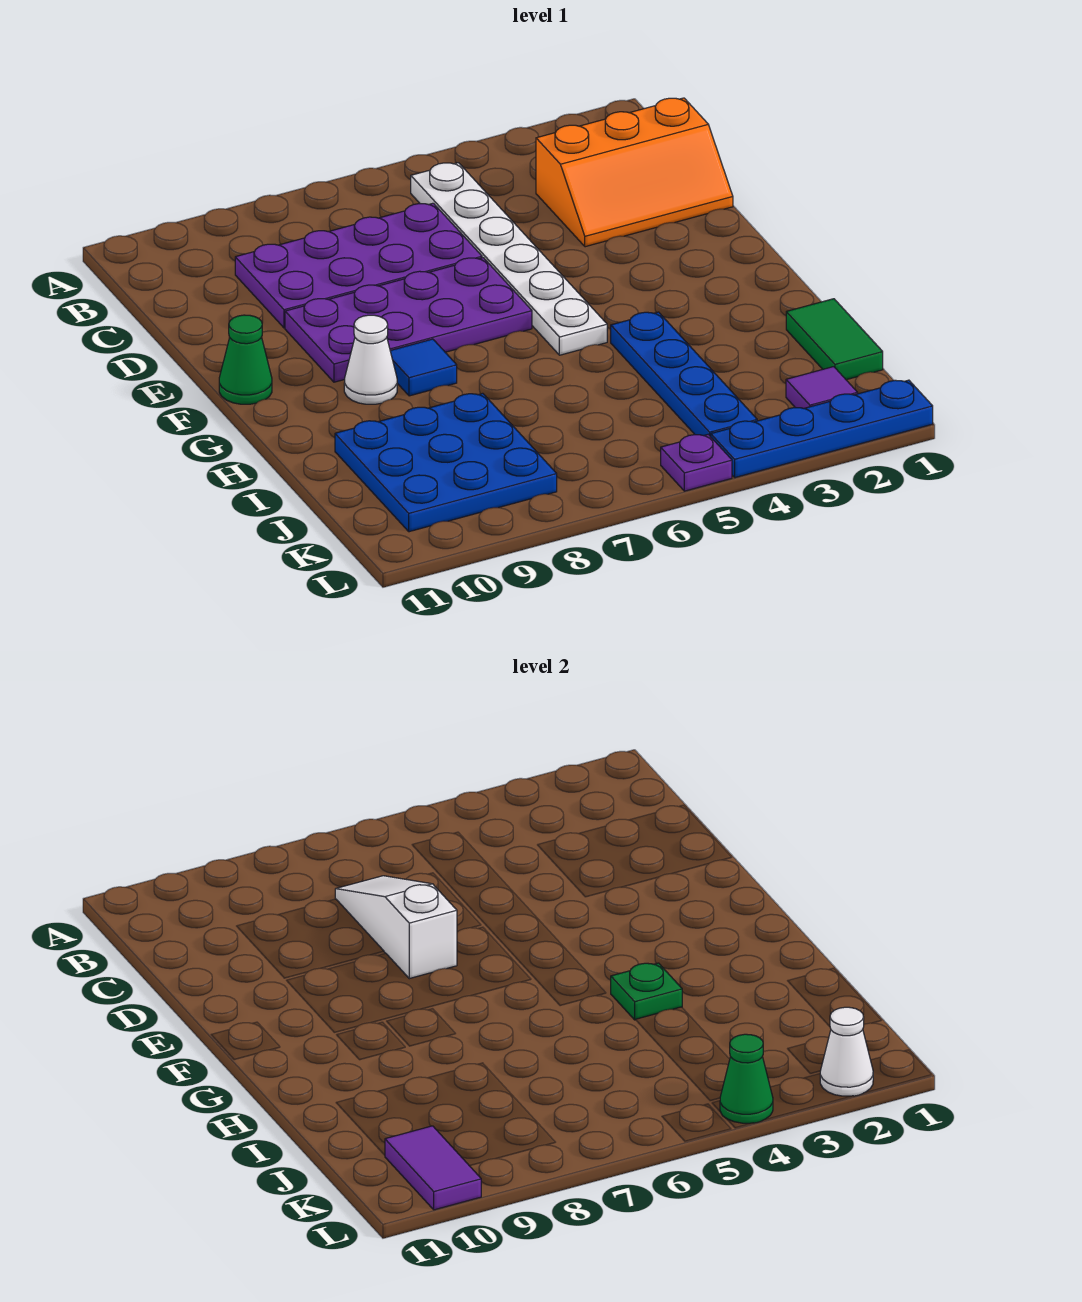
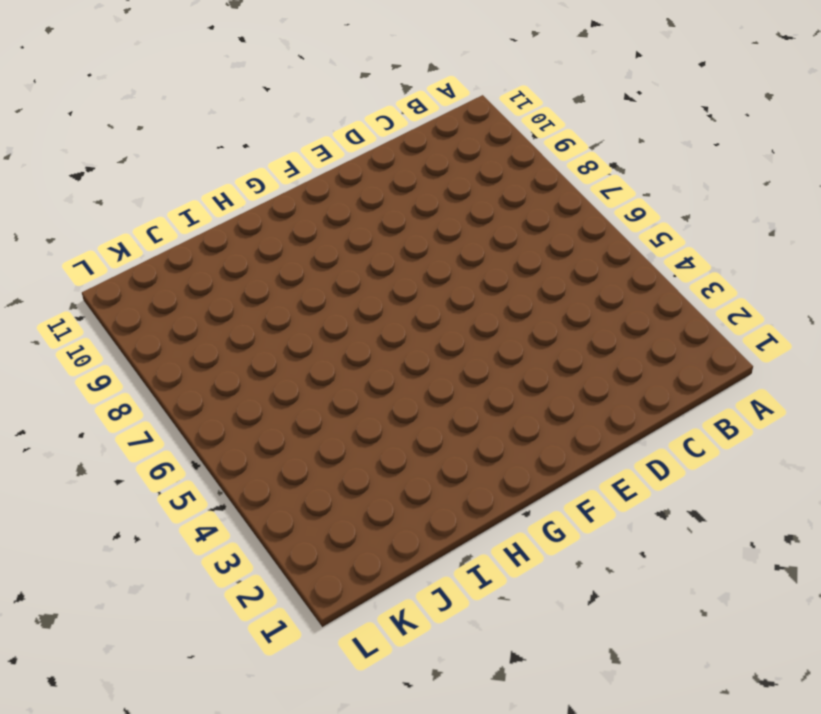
none -> white plate B5:G5 level 1
none -> orange slope C1:D3 level 1 top C
none -> purple plate C6:D9 level 1

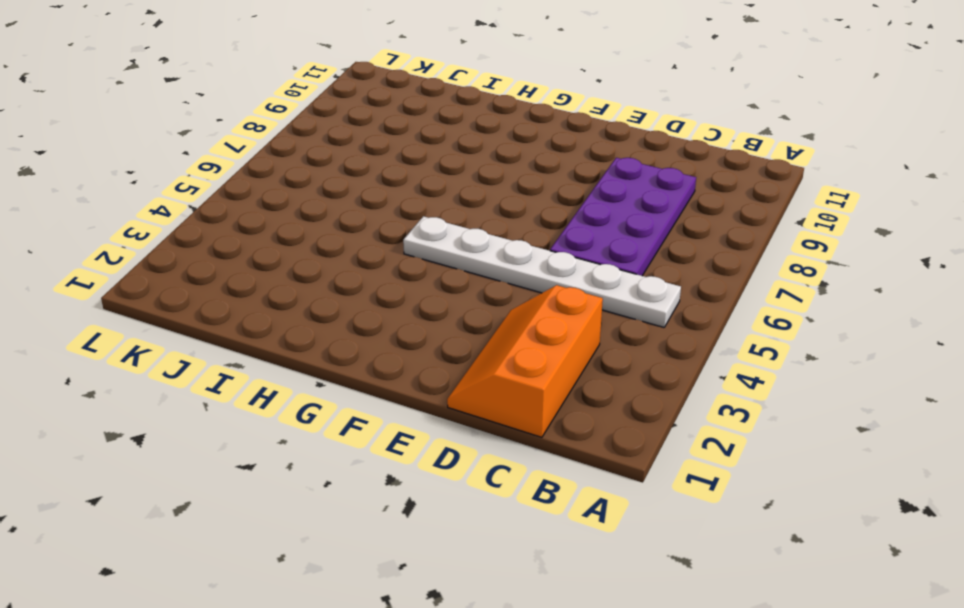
none -> purple plate E6:F9 level 1
none -> green cone F11 level 1
none -> blue tile G8 level 1

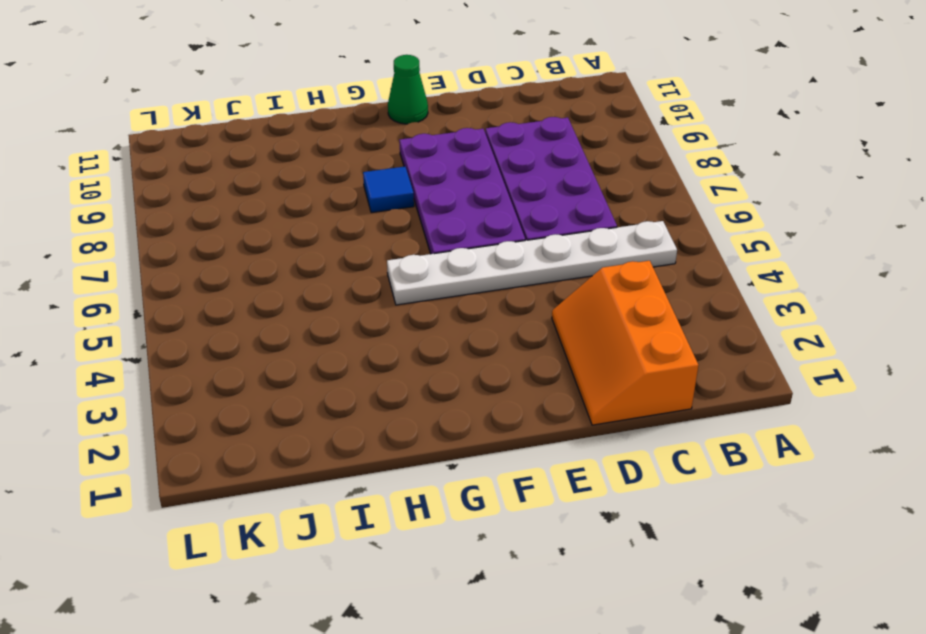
none -> white cone G9 level 1
none -> blue plate H4:K4 level 1
none -> green tile I1:J1 level 1

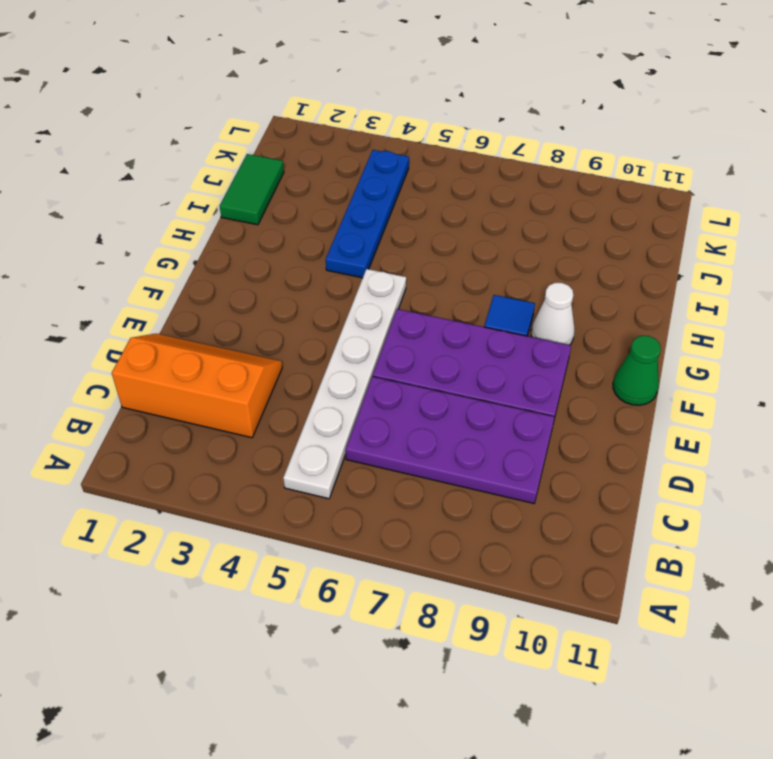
none -> blue plate I8:K10 level 1
none -> purple tile K2 level 1
none -> blue plate L1:L4 level 1

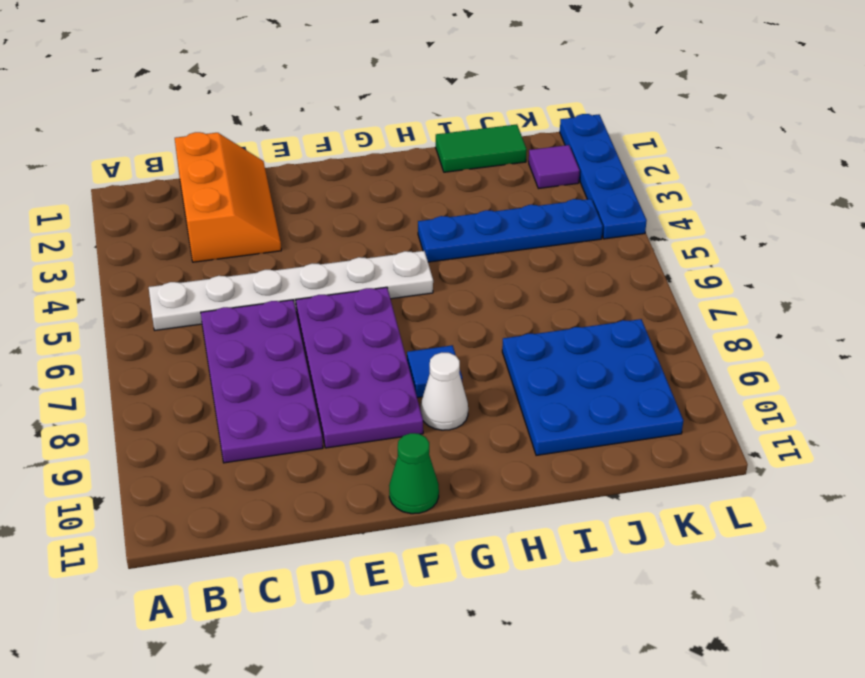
none -> purple plate L5 level 1
none -> white slope C7:E7 level 2 top E
none -> green plate H4 level 2

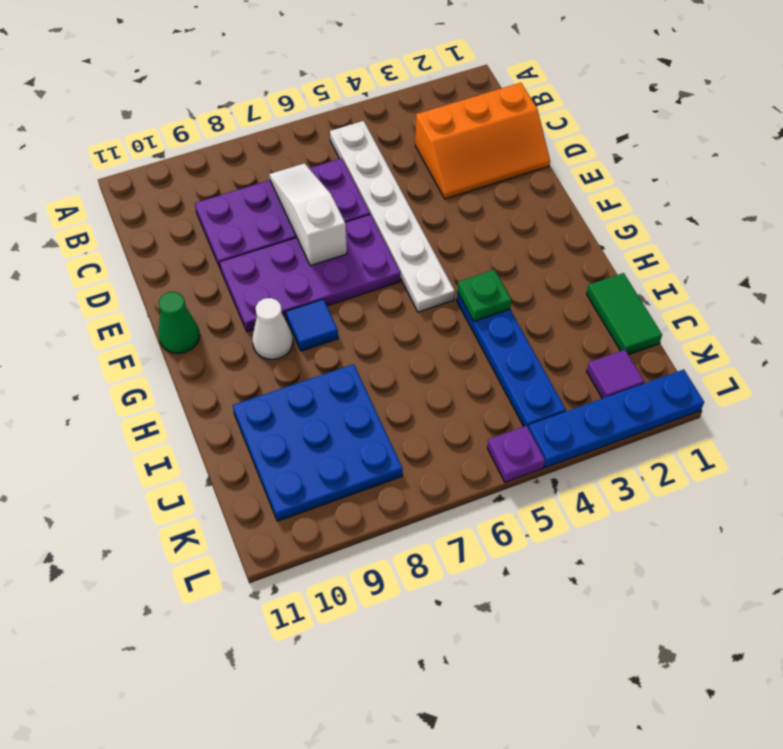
none -> purple tile K10:L10 level 2
none -> white cone L2 level 2
none -> green cone L4 level 2

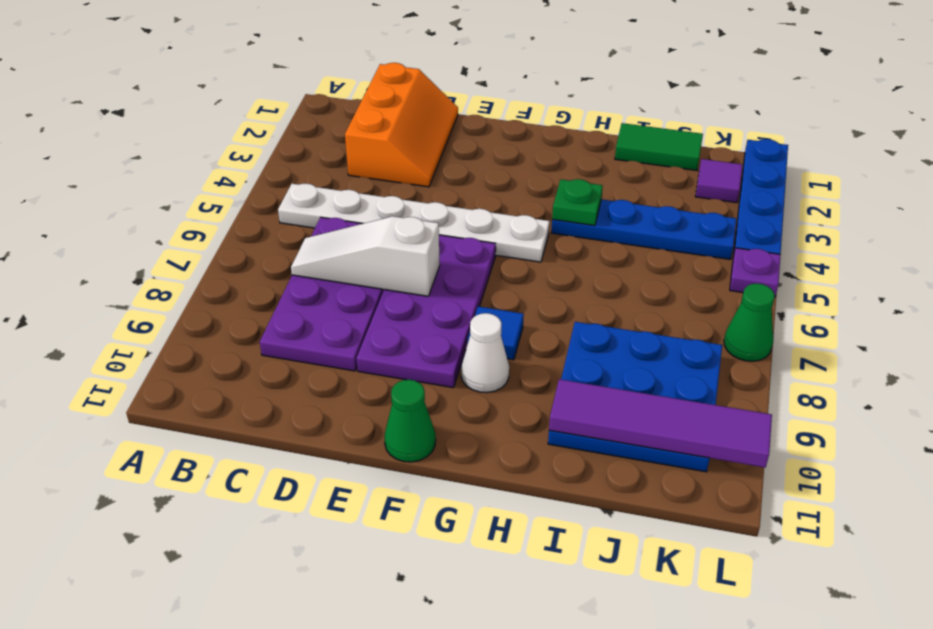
purple tile I10:L10 level 2 -> purple tile K10:L10 level 2
green cone L7 level 1 -> green cone L4 level 2
none -> white cone L2 level 2

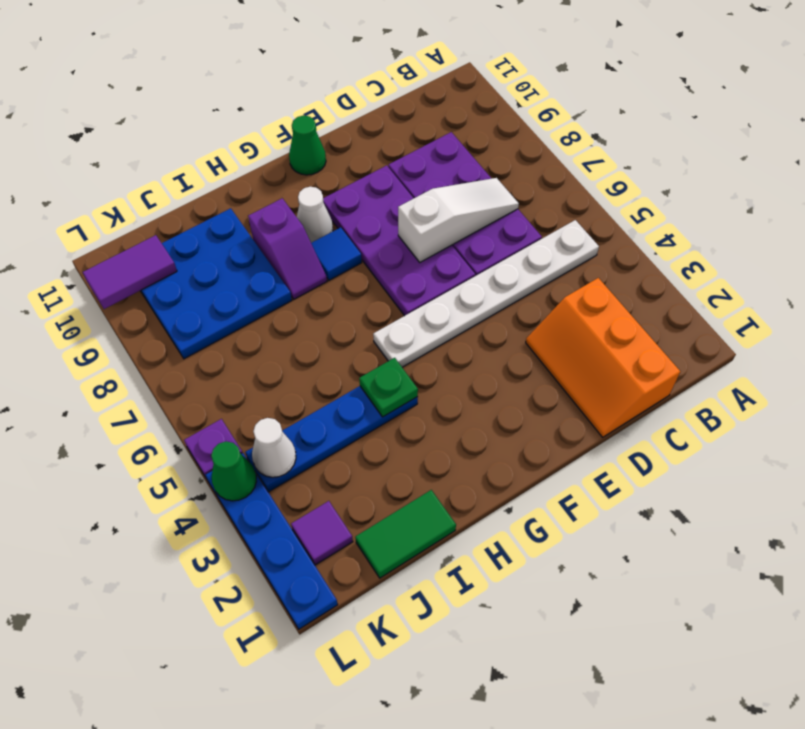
purple slope H8:H9 level 1 top 9 -> none
white cone K4 level 2 -> white cone L2 level 2

